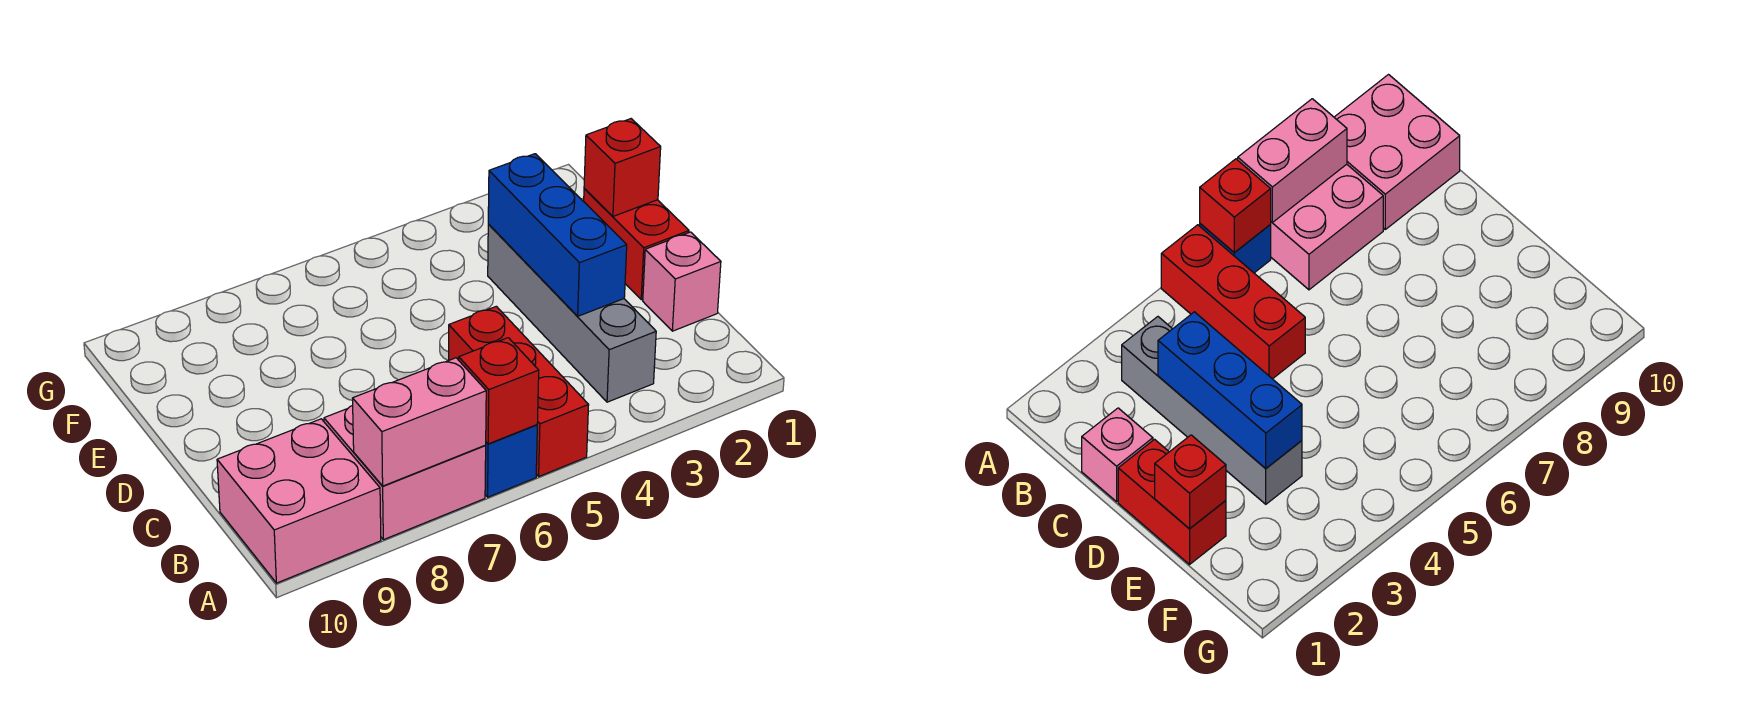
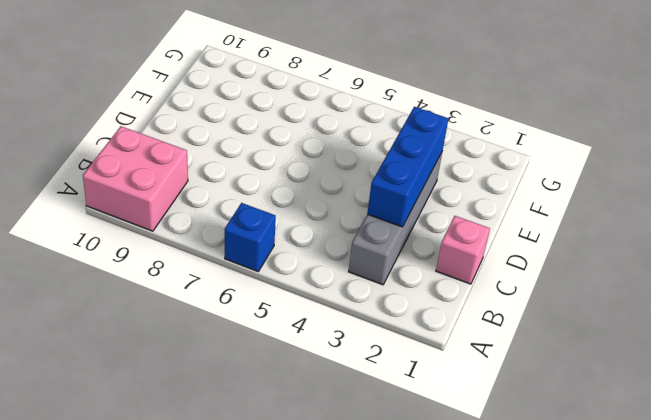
none -> red brick A5:C5 level 1
none -> pink brick A7:B8 level 1

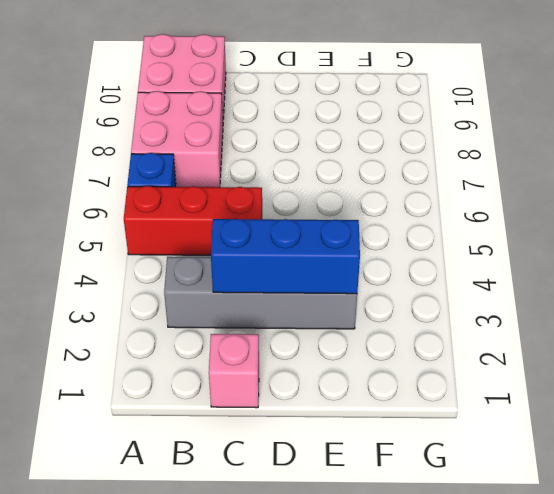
none -> red brick D1:E1 level 1
none -> red brick A6 level 2

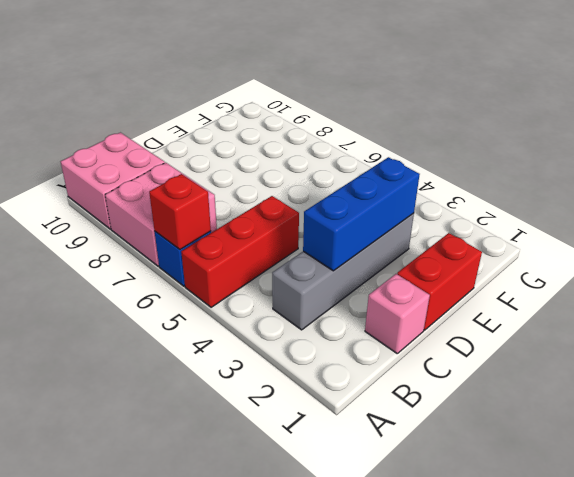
none -> pink brick A7:A8 level 2
none -> red brick E1 level 2

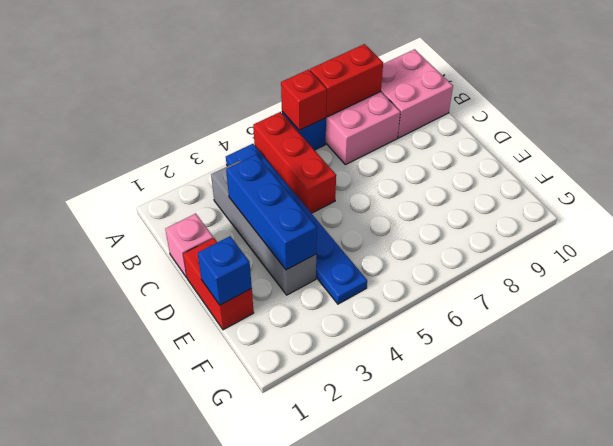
blue plate A4:F4 level 1 -> none
red brick A7:A8 level 2 -> pink brick A7:A8 level 2
blue brick E1 level 2 -> red brick E1 level 2

